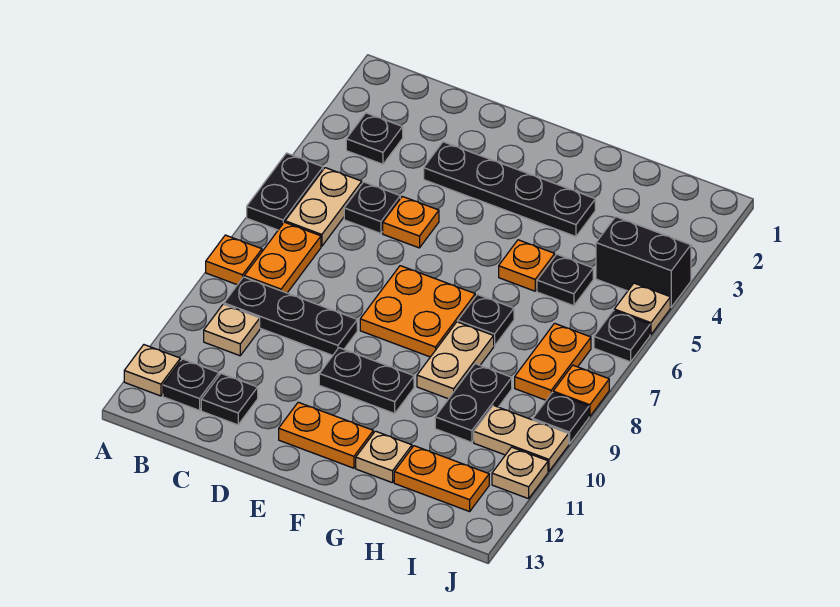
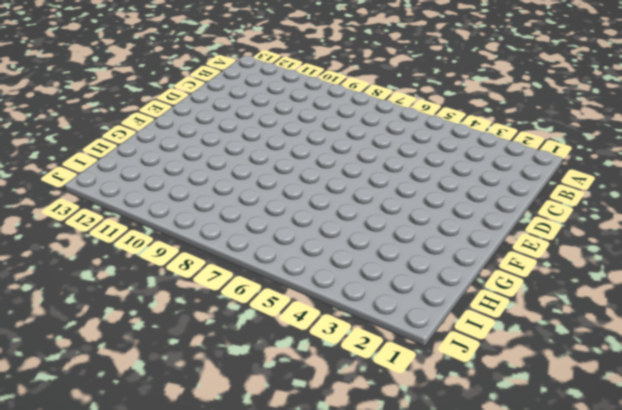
none -> black plate A5:A6 level 1
none -> orange plate A8 level 1
none -> tan plate A12 level 1
none -> black plate B3 level 1

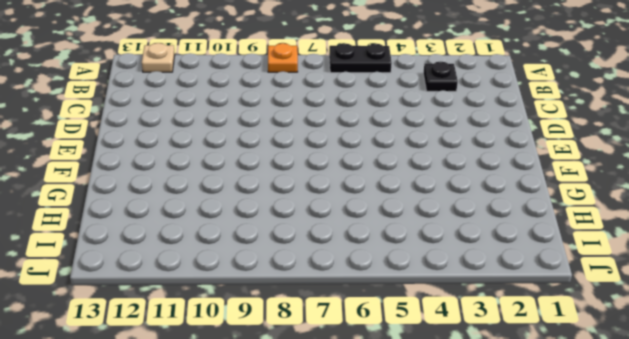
none -> tan plate B5:B6 level 1
none -> orange plate B7:B8 level 1
none -> black plate B9:D9 level 1
none -> tan plate B10 level 1

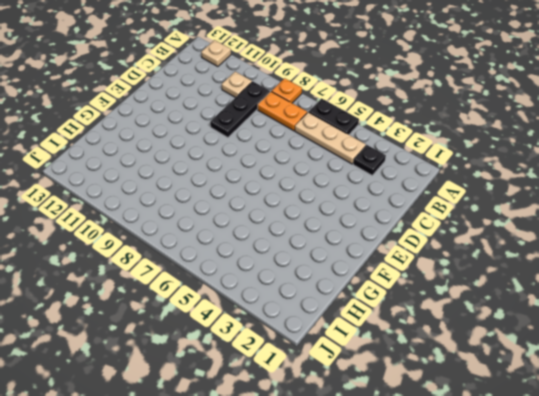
tan plate B4:B6 level 1 -> tan plate B5:B6 level 1
none -> black plate B12 level 1
none -> black plate C5 level 1
none -> black plate C12 level 1
none -> black plate D3:G3 level 1

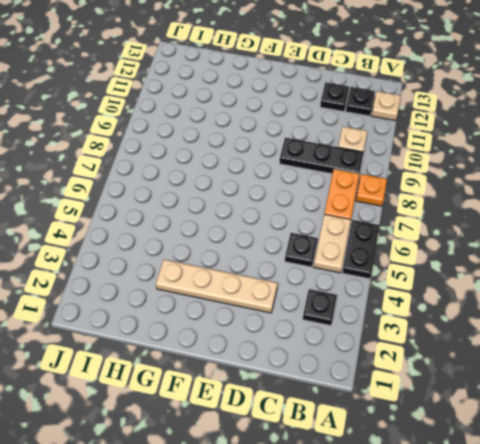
tan plate D3:G3 level 1 -> black plate D3:G3 level 1
none -> orange plate D5 level 1
none -> orange plate E7:F8 level 1
none -> black plate E10:F10 level 1
none -> orange plate E12:F12 level 1

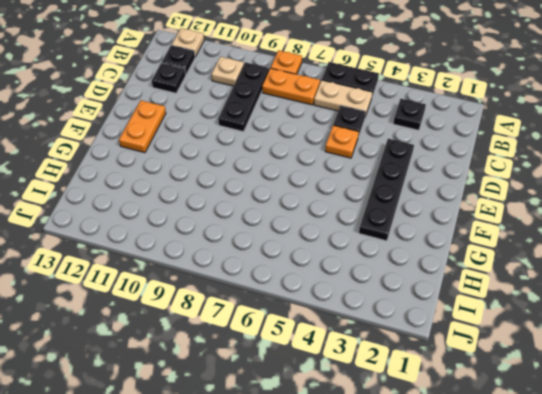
none -> orange plate E7:F8 level 1
none -> black plate E10:F10 level 1
none -> orange plate G5 level 1
none -> black plate G7 level 1

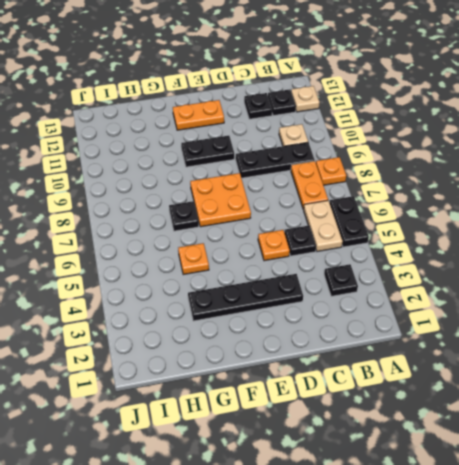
none -> tan plate G8:G9 level 1
none -> tan plate G12 level 1
none -> black plate H5 level 1
none -> black plate H9:H10 level 1

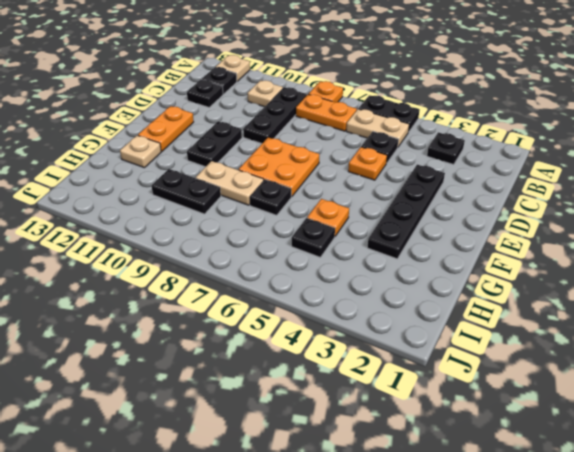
none -> orange plate H12:I12 level 1
none -> black brick I4:J4 level 1
none -> orange plate I7:I8 level 1
none -> tan plate I10:J10 level 1

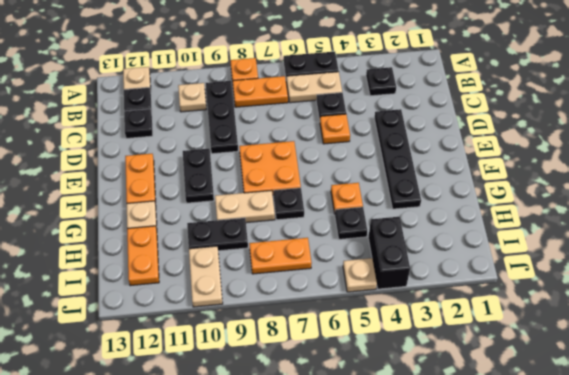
none -> black plate J6 level 1
none -> orange plate J8 level 1
none -> black plate J9 level 1
none -> tan plate J11 level 1

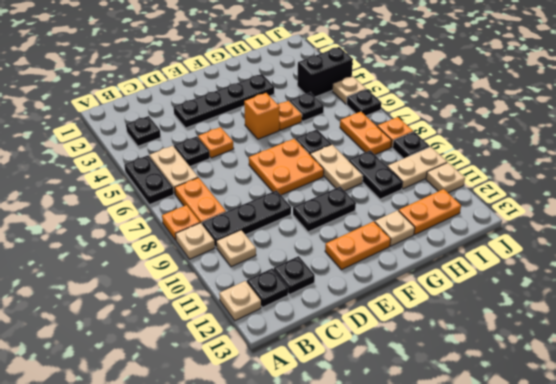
tan plate A9 level 1 -> none
orange brick F5 level 1 -> none

